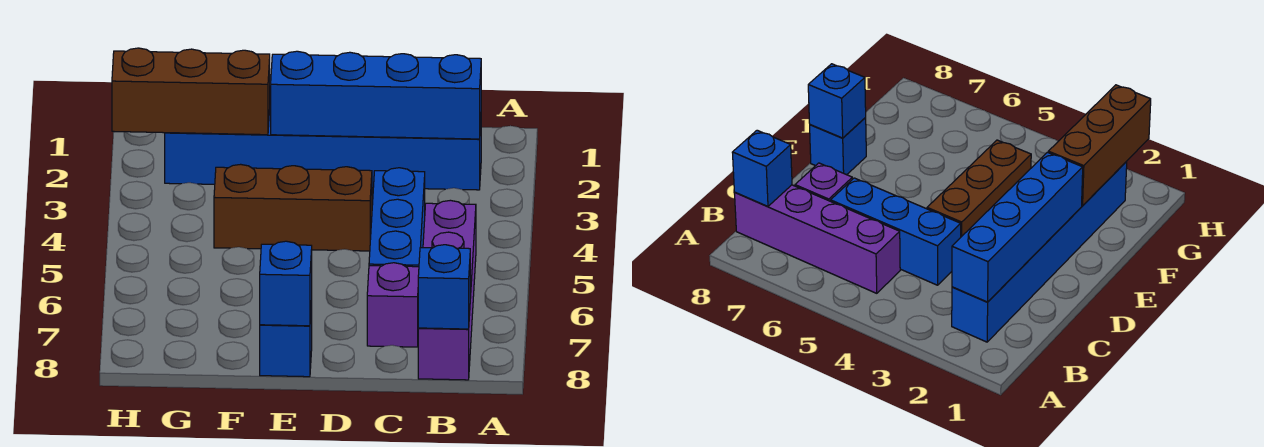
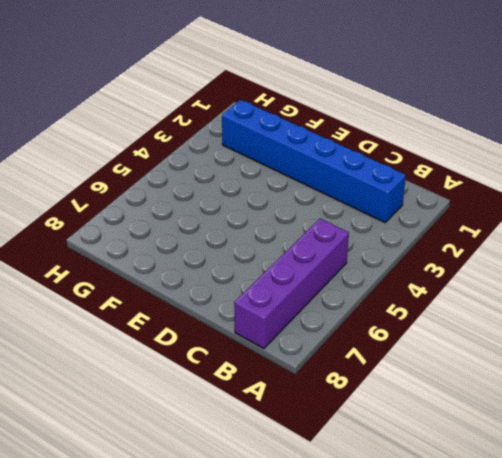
none -> blue brick C4:C6 level 1
none -> purple brick C7 level 1

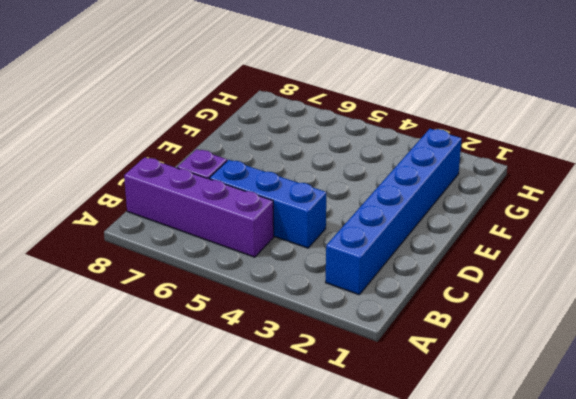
none -> brown brick D4:F4 level 1
none -> blue brick E8 level 1

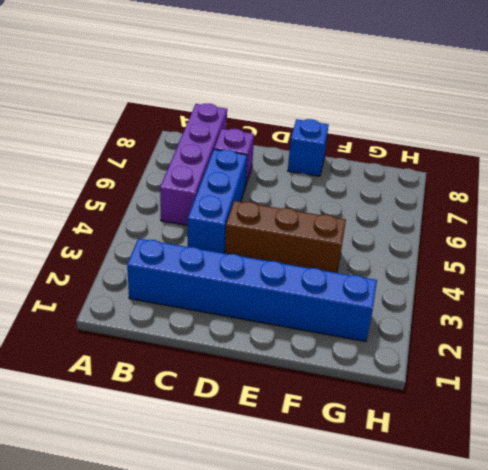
none -> blue brick B2:E2 level 2
none -> blue brick B8 level 2

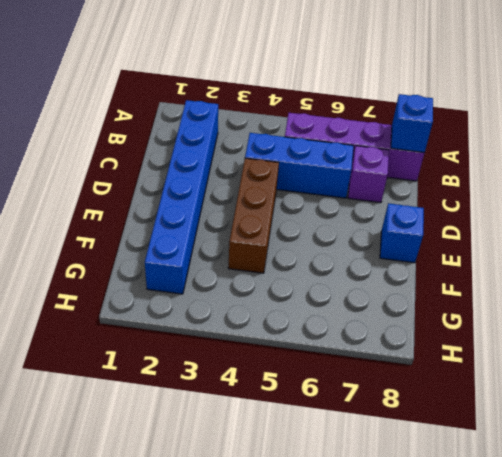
none -> blue brick B2:E2 level 2
none -> blue brick E8 level 2

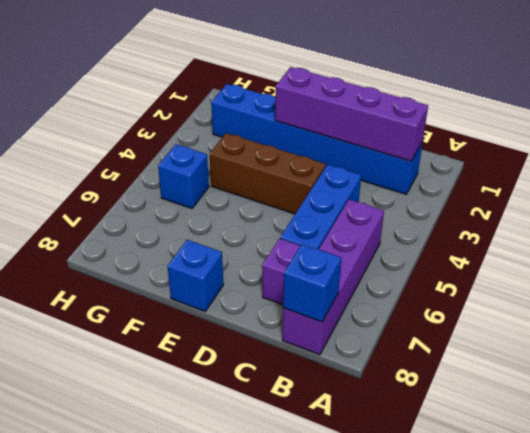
purple brick B2:E2 level 2 -> blue brick B2:E2 level 2
blue brick G5 level 1 -> blue brick E8 level 2
none -> brown brick F2:H2 level 2

